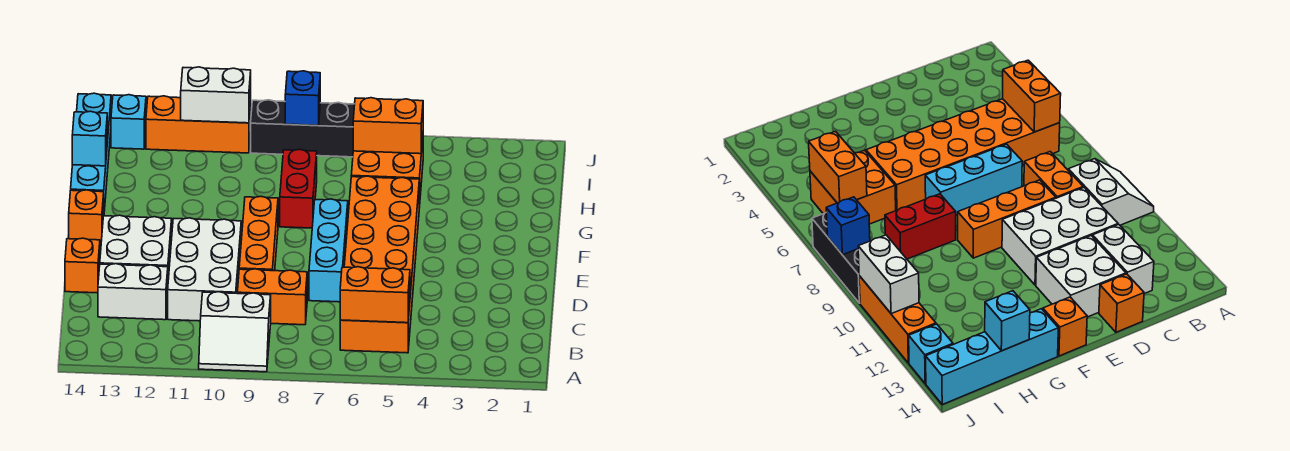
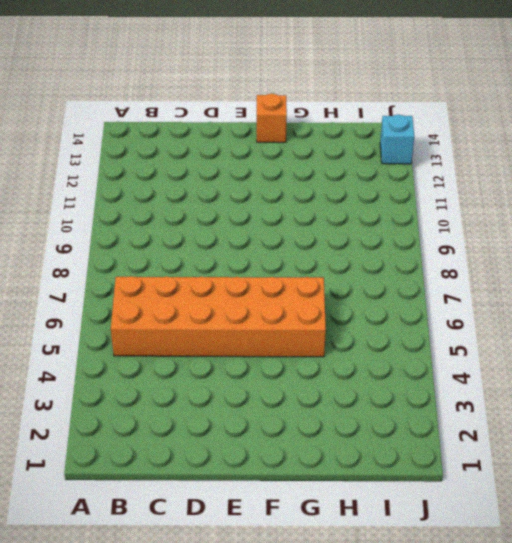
none -> white slope A9:B10 level 1 top B
none -> orange brick C8:C9 level 1
none -> white brick C10:E11 level 1

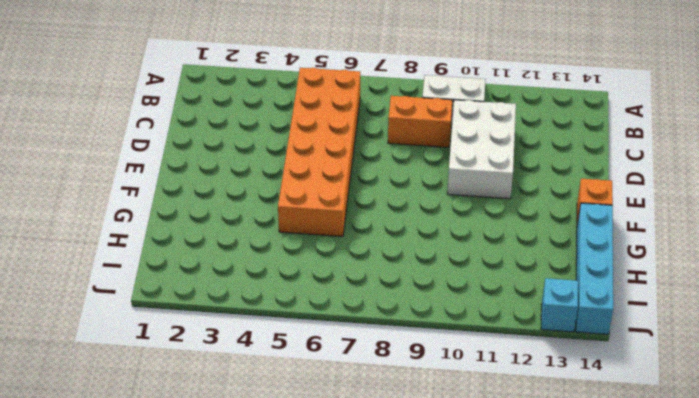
none -> white brick C12:C13 level 1
none -> cyan brick D7:F7 level 1
none -> orange brick D9:F9 level 1

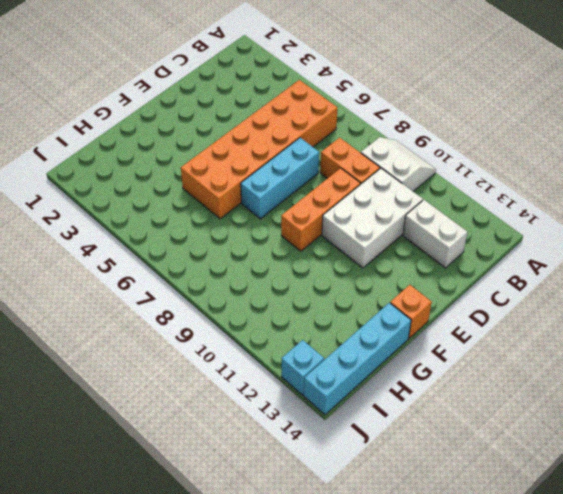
none -> white brick D12:E13 level 1
none -> orange brick D14 level 1
none -> red brick G8:H8 level 1

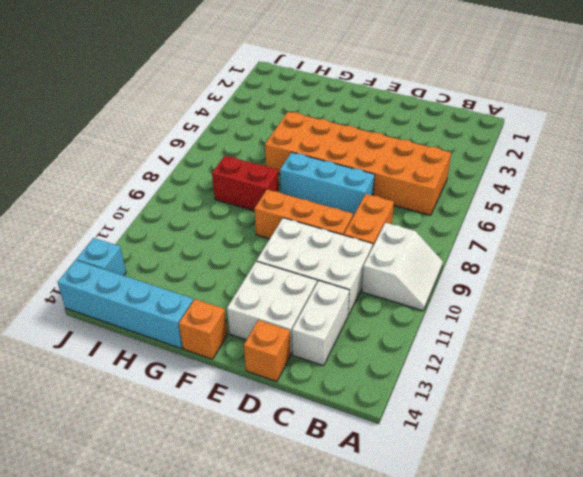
none -> orange brick H5:I6 level 1
none -> black brick J7:J9 level 1
none -> orange brick J10:J12 level 1

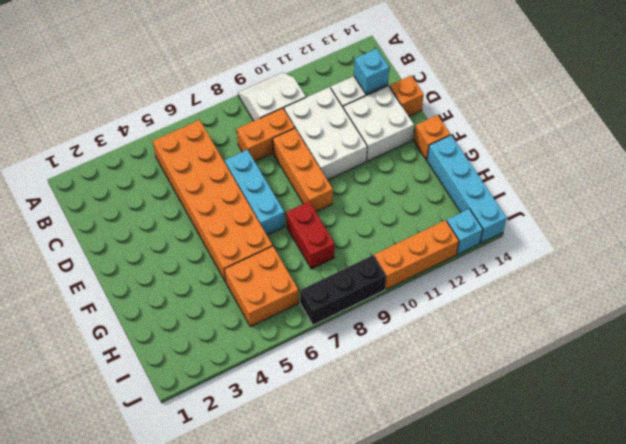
cyan brick C13 level 2 -> cyan brick H14 level 2
none -> orange brick B5:B6 level 2
none -> orange brick I5:I6 level 2
none -> blue brick J8 level 2

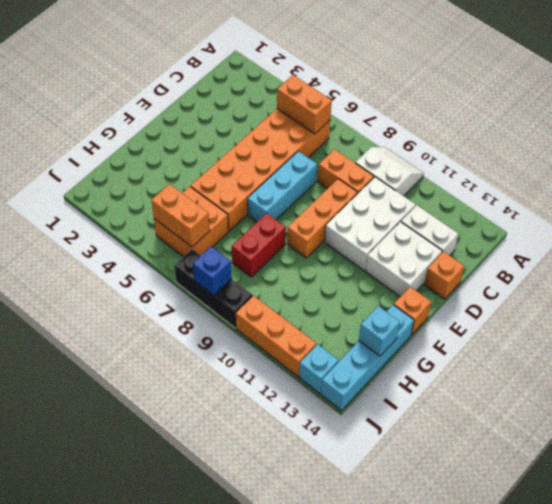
none -> white brick J10:J11 level 2

